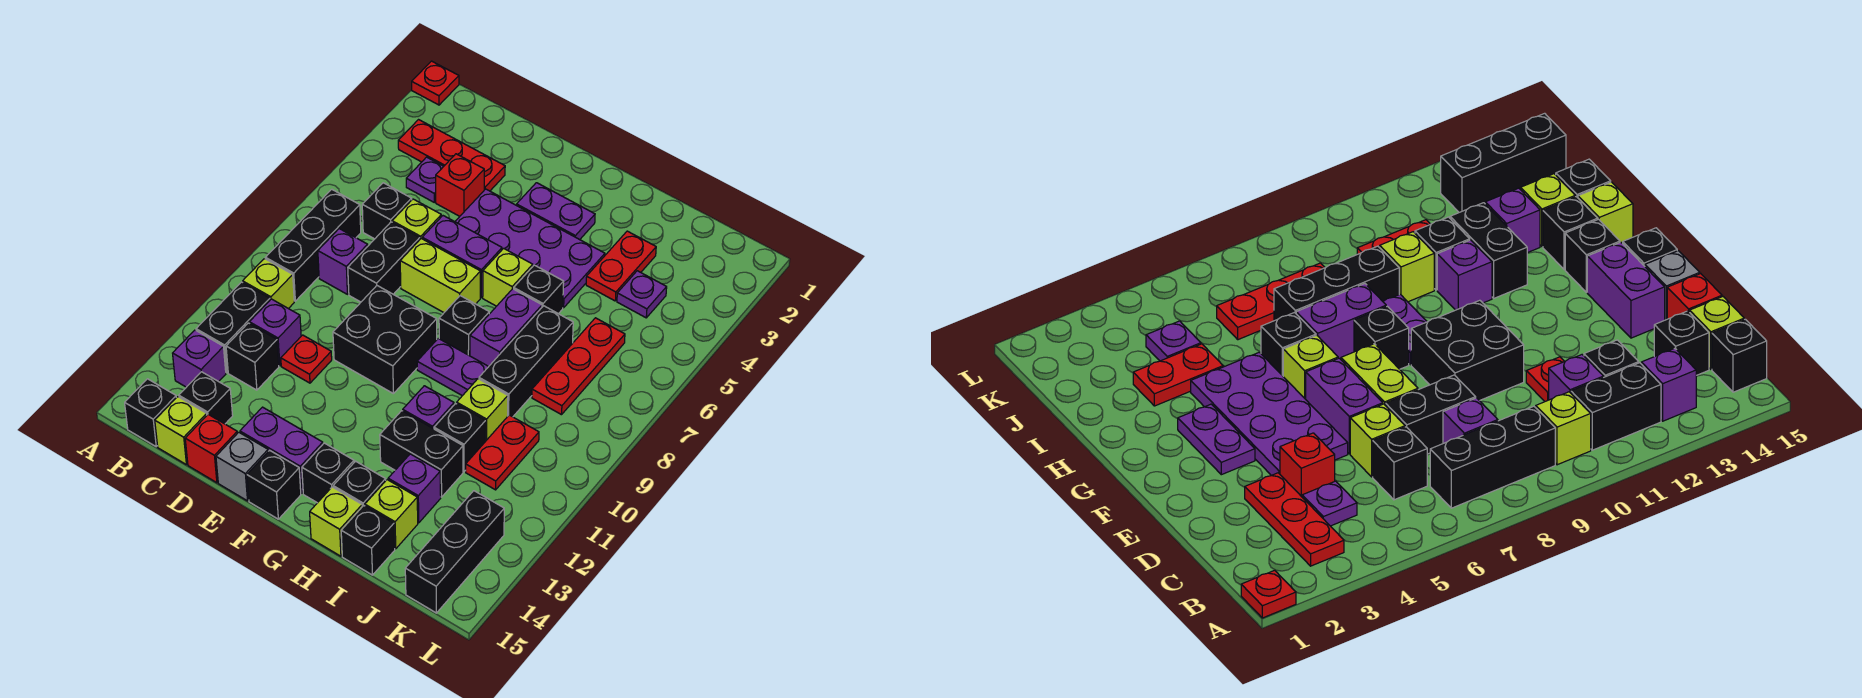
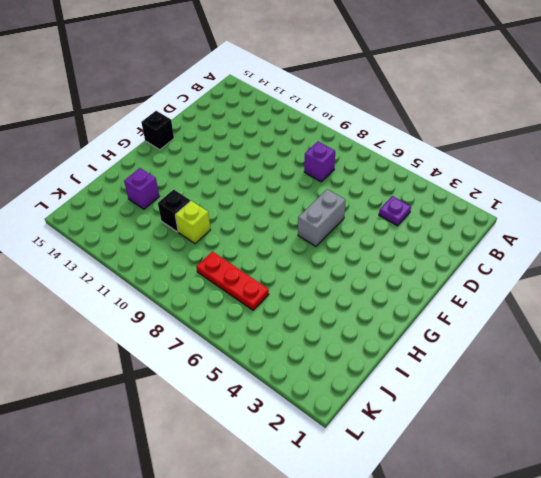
grey brick E6:F6 level 1 -> purple brick E6:F6 level 1
none -> red plate A1 level 1
none -> red plate B3:D3 level 1
none -> black brick B7:B9 level 1
none -> lime brick B10 level 1

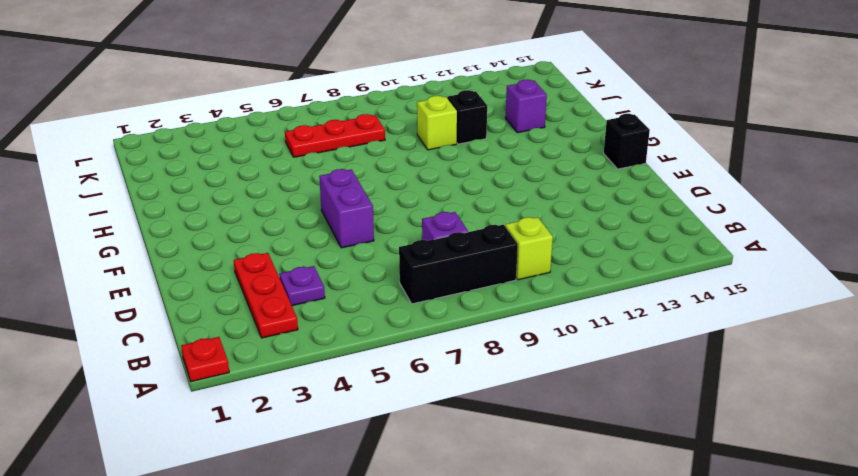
none -> black brick B11:B12 level 1
none -> purple brick B13 level 1
none -> black brick B15 level 1
none -> black brick C6 level 1

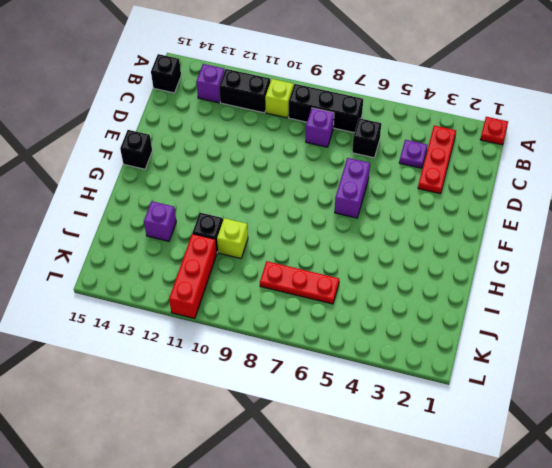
red brick J11:L11 level 1 -> red plate J10:J11 level 1
none -> purple brick C11 level 1
none -> black brick C12 level 1
none -> black brick C14 level 1
none -> lime brick C15 level 1

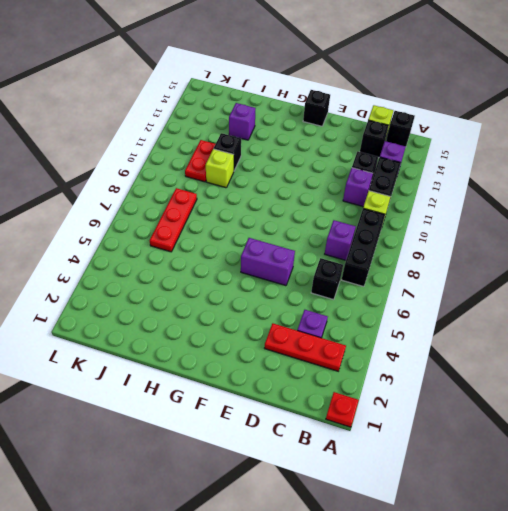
none -> red brick D4 level 1
none -> lime brick D6 level 1
none -> black brick D7:D8 level 1
none -> red plate D11 level 1

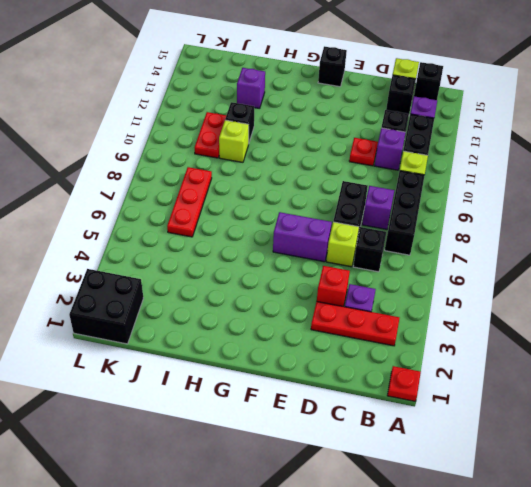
black brick K1:L2 level 1 -> black brick E9:F10 level 1
none -> red brick D15 level 1
none -> purple plate E4:H5 level 1
none -> lime brick E7:F7 level 1
none -> purple brick E14:F14 level 1

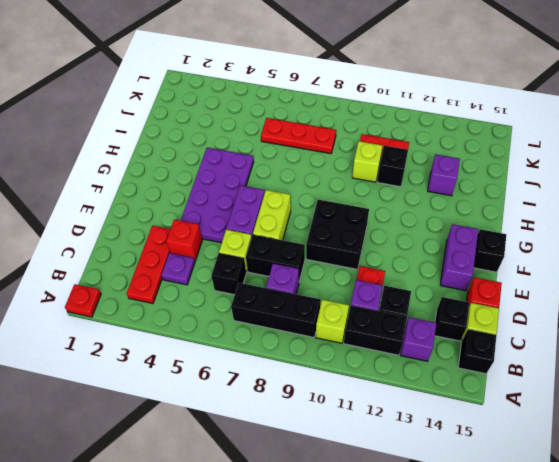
none -> grey brick E15 level 1
none -> purple plate F3:G3 level 1
none -> lime brick G6 level 1
none -> black brick G8 level 1

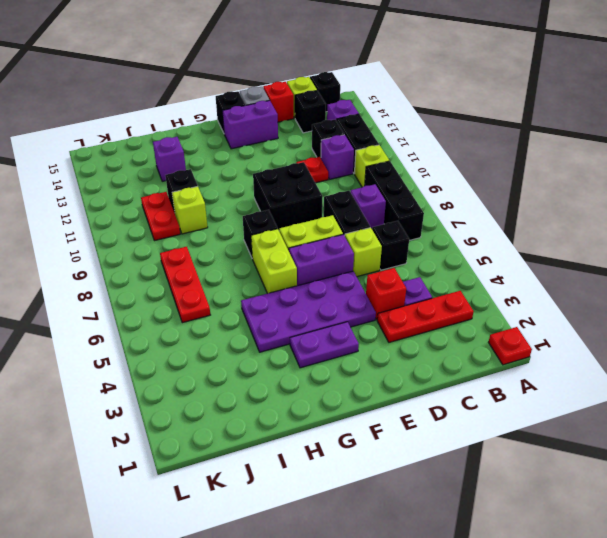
lime brick G6:G7 level 1 -> lime brick G6 level 1
none -> purple plate G9:H9 level 1
none -> black brick G14 level 1
none -> black brick H6 level 1
none -> purple brick H7:H8 level 1

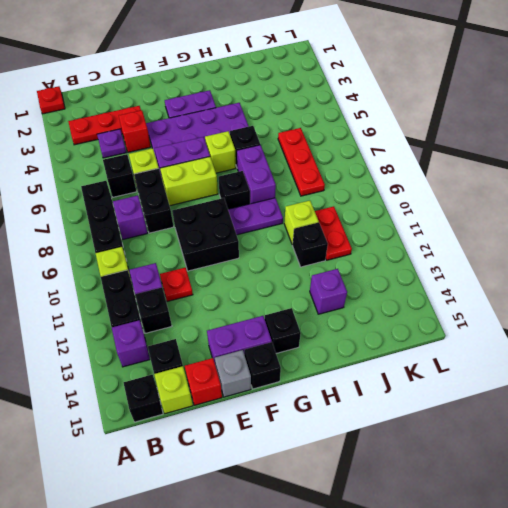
none -> purple brick H11 level 1
none -> black brick H12:I12 level 1
none -> black brick H14 level 1
none -> lime brick H15 level 1

